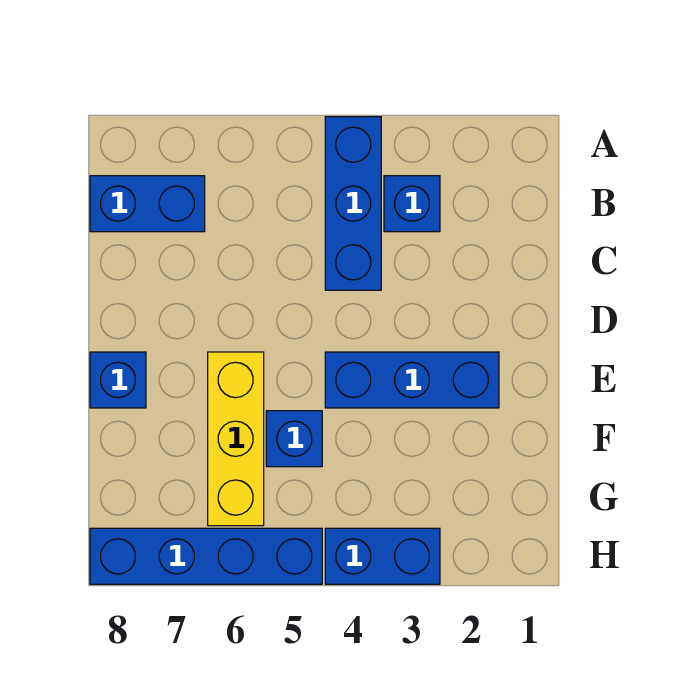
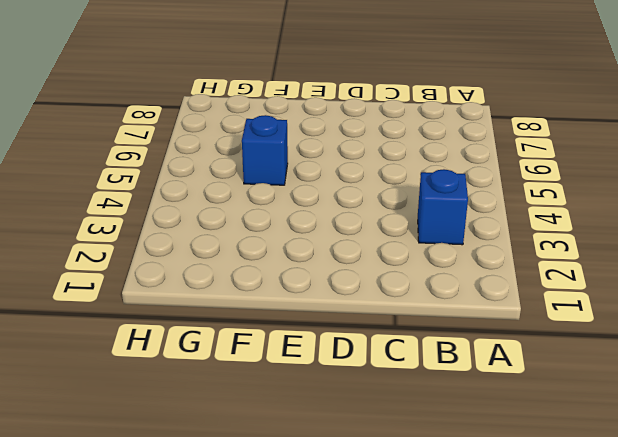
none -> blue brick A4:C4 level 1
none -> blue brick B7:B8 level 1

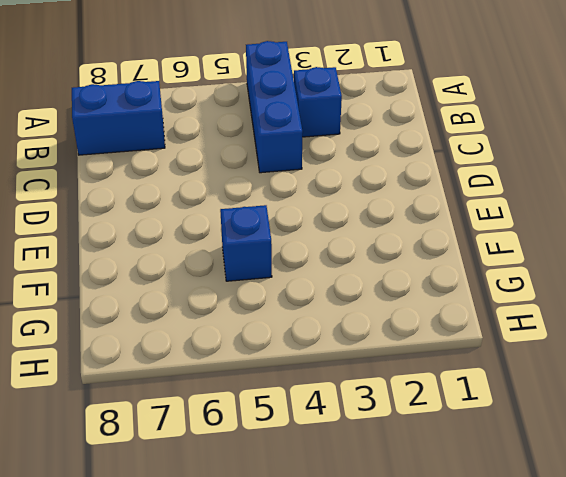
none -> blue brick E2:E4 level 1
none -> yellow brick E6:G6 level 1

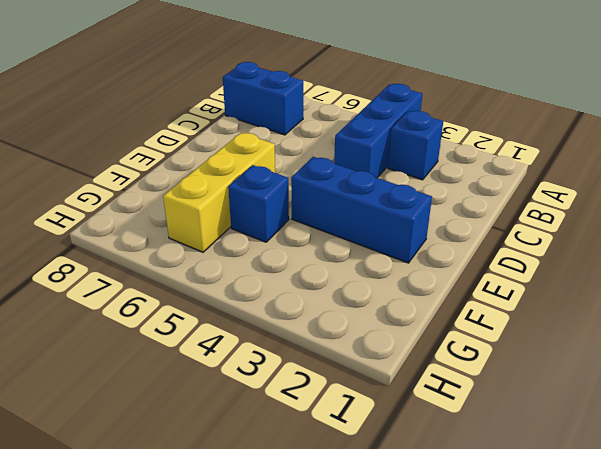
none -> blue brick E8 level 1
none -> blue brick H3:H4 level 1

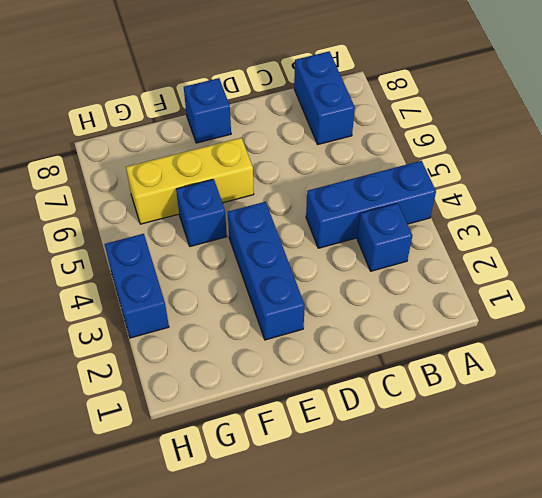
none -> blue brick H5:H8 level 1

